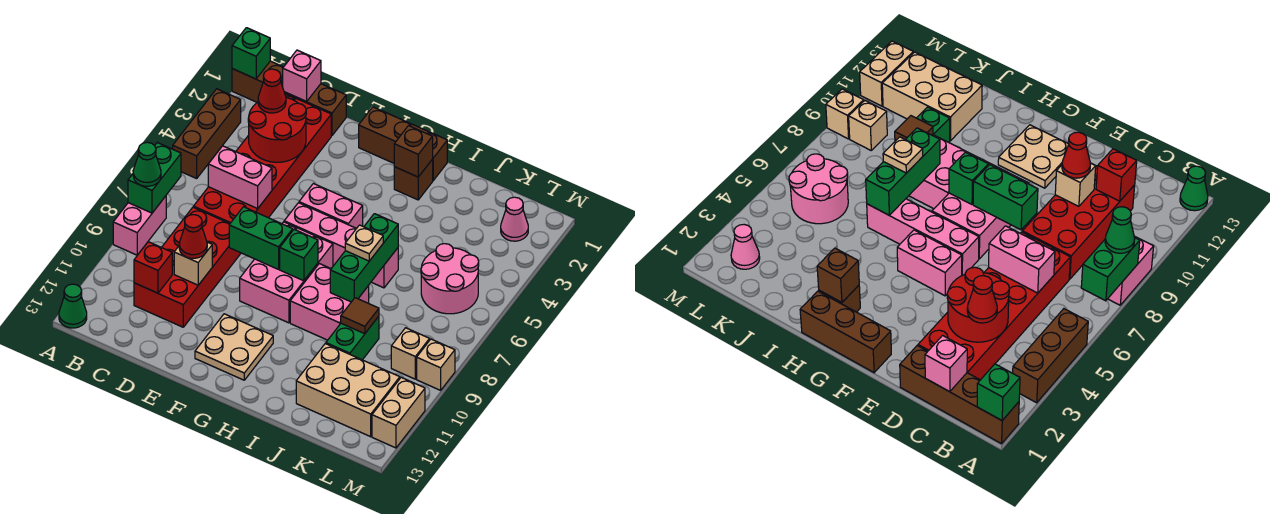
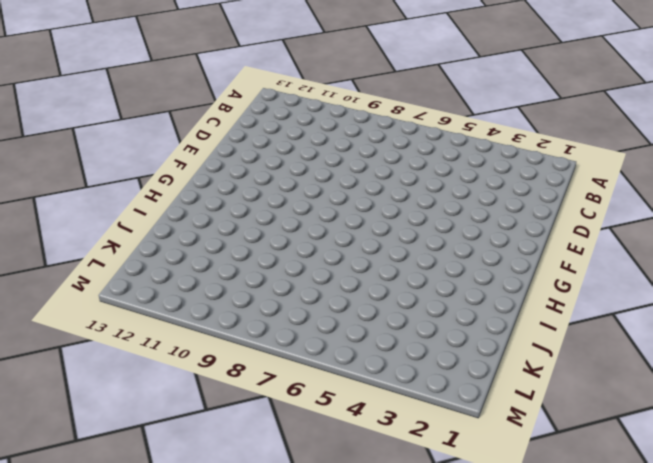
none -> brown brick A1:D1 level 1
none -> brown brick A3:A5 level 1
none -> pink brick A8:A9 level 1
none -> green cone A13 level 1

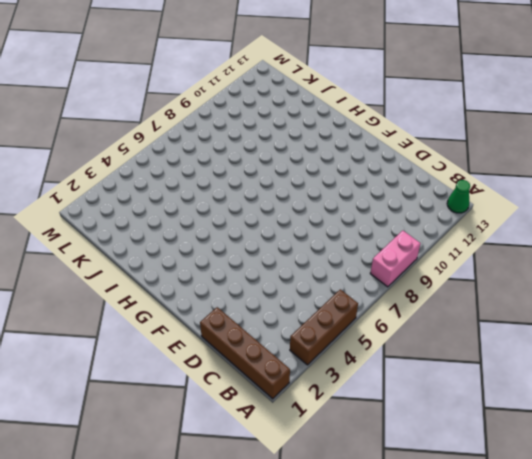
none -> red brick C2:D7 level 1
none -> red brick C8:D11 level 1
none -> brown brick F1:H1 level 1
none -> pink brick F5:G5 level 1

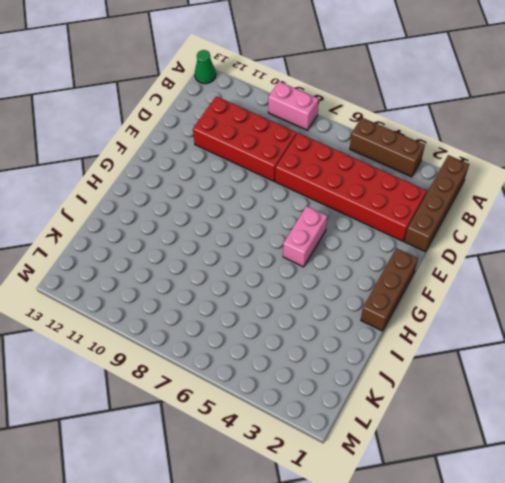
none -> pink brick F6:I6 level 1
none -> pink brick F7:G9 level 1
none -> tan plate F11:G12 level 1
none -> brown brick H2 level 1

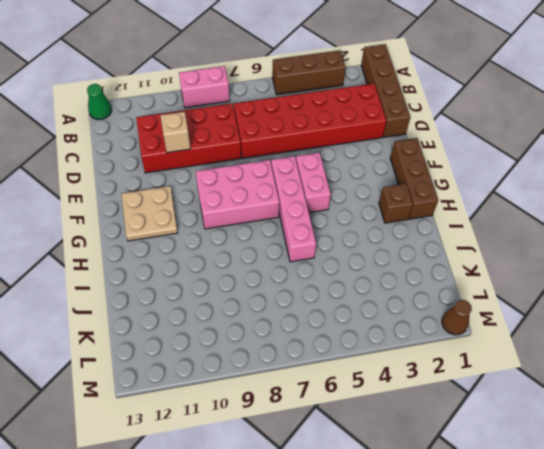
brown cone M1 level 1 -> none
none -> pink brick H8:I9 level 1
none -> green brick J9:J10 level 1
none -> tan brick J11:L12 level 1
none -> pink round brick K5:L6 level 1

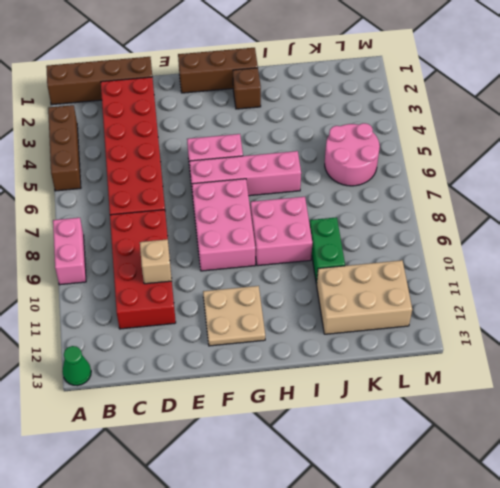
none -> pink cone L2 level 1
none -> tan brick L9 level 1
none -> tan brick M9 level 1
none -> tan brick M11:M12 level 1

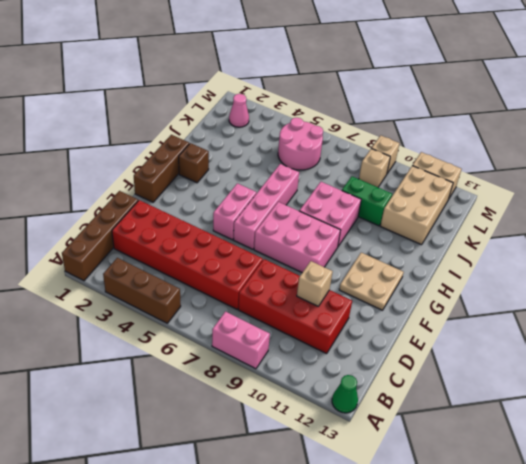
none -> green brick A1 level 2
none -> green brick A7:A8 level 2
none -> pink brick C1 level 2
none -> red round brick C3:D4 level 2

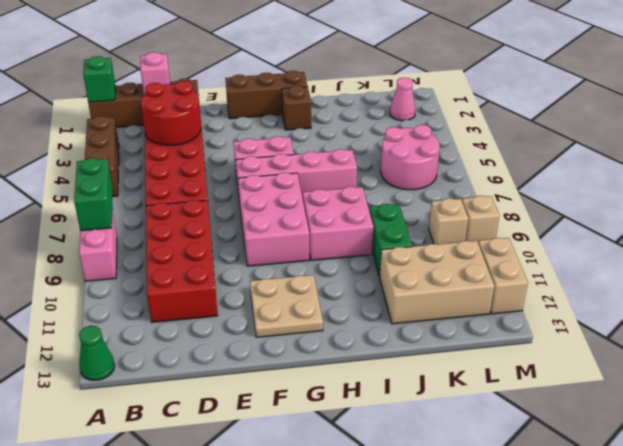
none -> pink brick C6:D6 level 2
none -> red brick C11 level 2
none -> tan brick D10 level 2
none -> green brick E8:F8 level 2

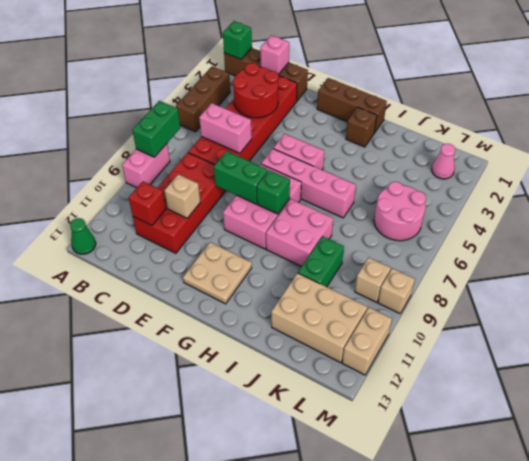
none -> brown brick H2 level 2
none -> green brick I6:I8 level 2
none -> brown tile J9 level 2
none -> green cone A8 level 3

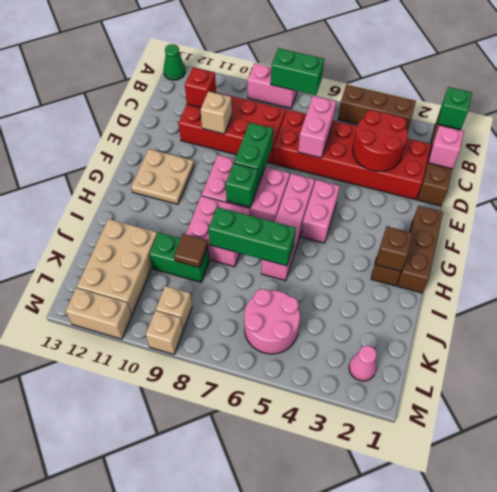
none -> green cone A8 level 3
none -> red cone C3 level 3
none -> red cone D10 level 3
none -> tan plate I7 level 3

